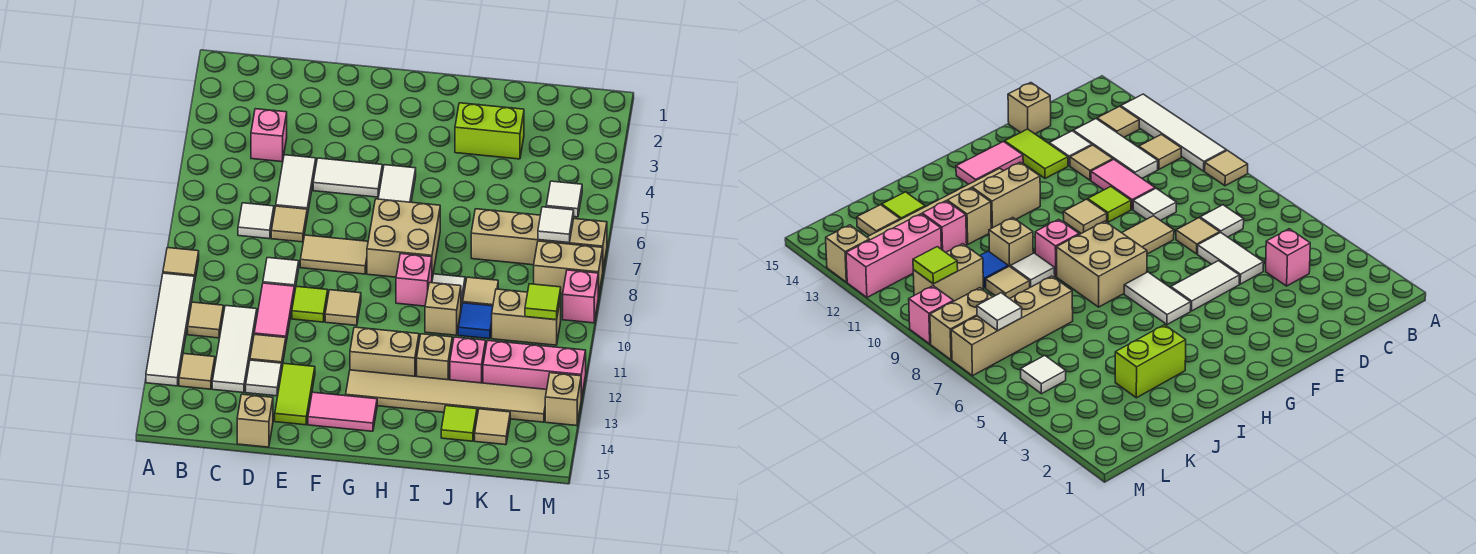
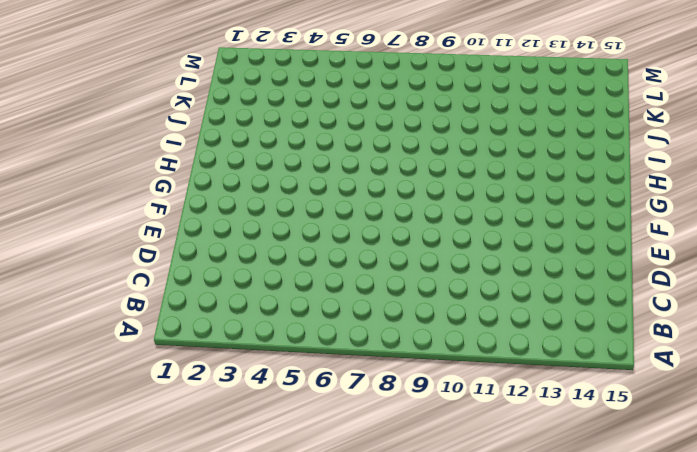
none -> tan tile A9 level 1
none -> white tile A10:A13 level 1
none -> tan tile B11 level 1
none -> tan tile B13 level 1

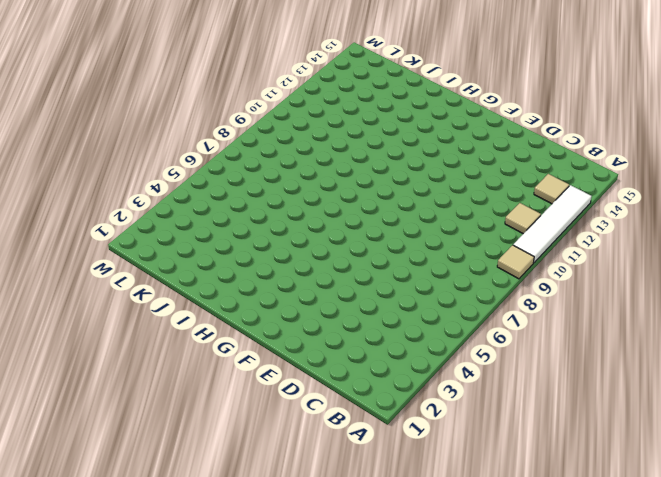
none -> pink brick C4 level 1
none -> white tile C7 level 1
none -> white tile C11:C13 level 1
none -> white tile D5:D6 level 1

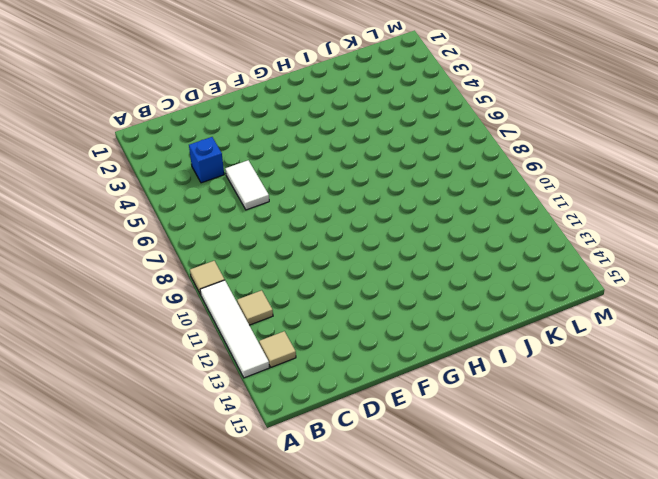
blue brick C4 level 1 -> pink brick C4 level 1
none -> white tile C7 level 1
none -> white tile C11:C13 level 1
none -> tan tile D7 level 1
none -> white tile D9 level 1

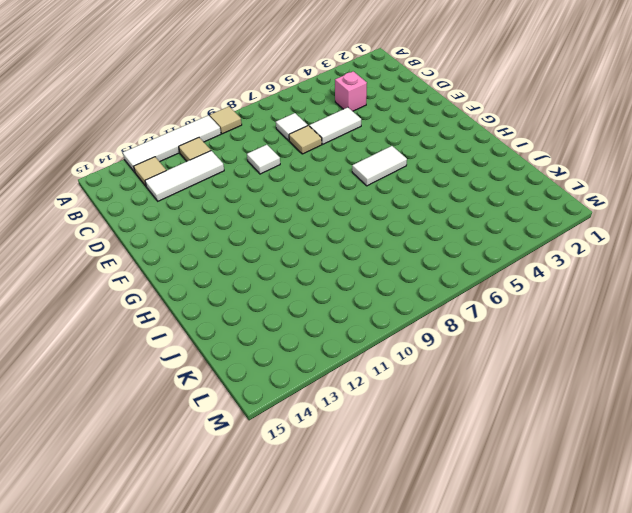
none -> pink tile D10:D11 level 1
none -> tan tile D12 level 1
none -> white tile D13 level 1
none -> tan brick D15 level 1

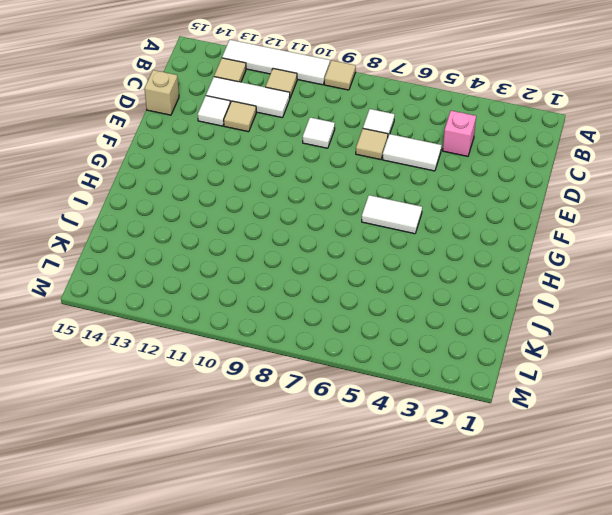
none -> pink tile D10:D11 level 1
none -> white tile E5:F5 level 1
none -> tan tile E8:F8 level 1
none -> lime tile E10 level 1

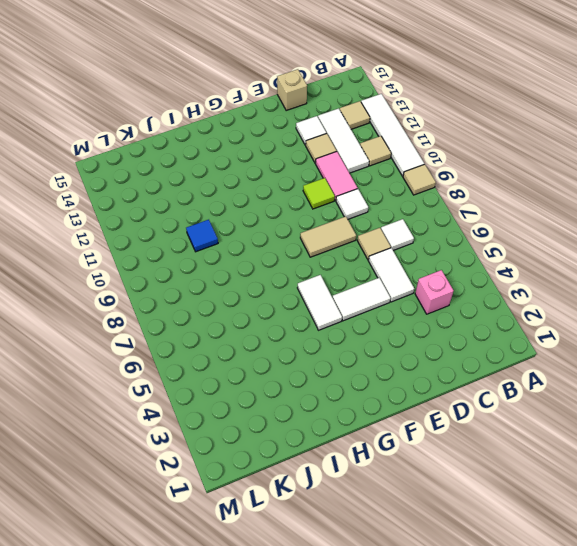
none -> lime tile E13:E14 level 1
none -> tan tile F10 level 1
none -> pink tile F14:G14 level 1
none -> tan brick G7:H8 level 1

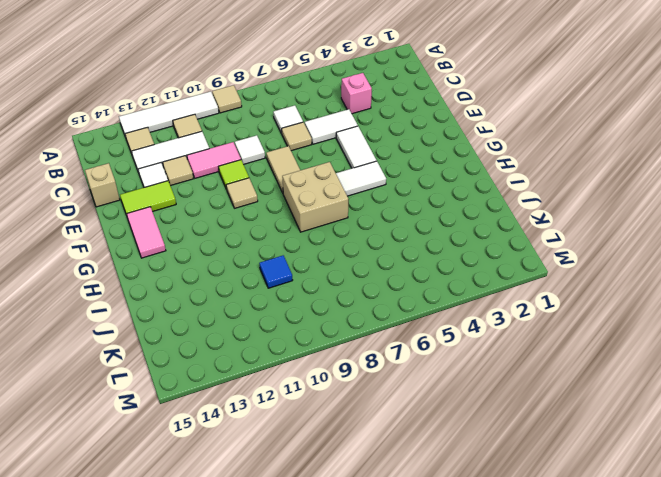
none -> tan brick G12:H12 level 1
none -> tan tile G13:L13 level 1
none -> pink brick H9 level 1
none -> lime brick I3:J3 level 1

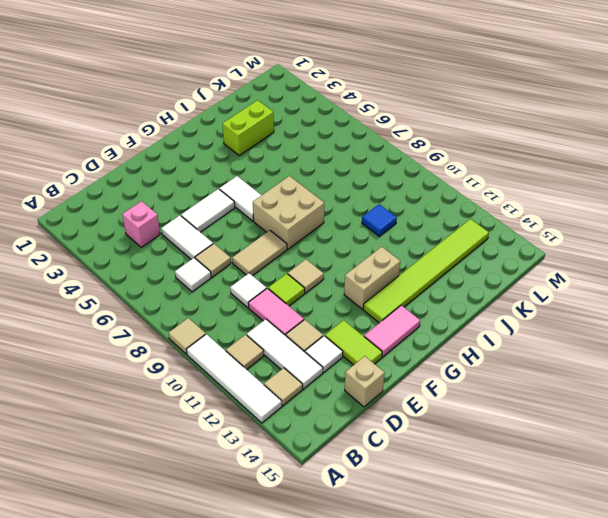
lime tile G13:L13 level 1 -> tan tile G13:L13 level 1
none -> pink brick H9 level 1
none -> white tile I9 level 1
none -> tan brick I10 level 1
none -> tan brick I12 level 1

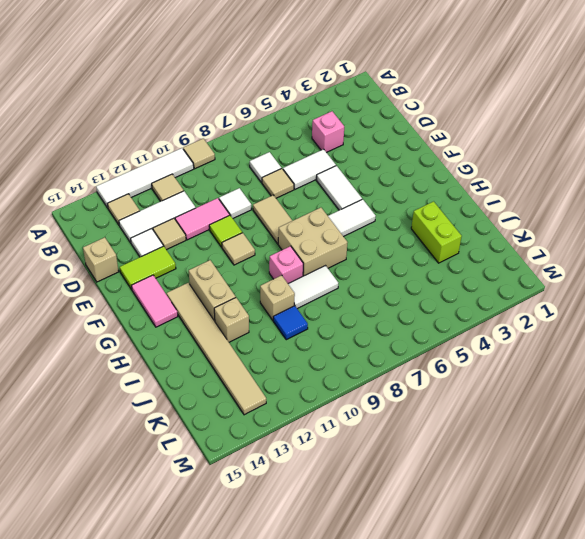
white tile I8:I9 level 1 -> white tile I9 level 1
none -> tan brick J7:M7 level 1
none -> tan tile J9 level 1
none -> pink brick J12 level 1
none -> lime tile J14 level 1

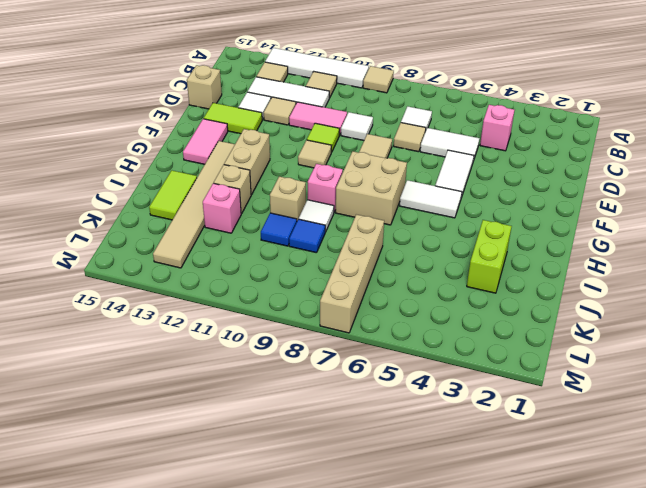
lime tile I14:J14 level 1 -> lime tile J14 level 1
blue tile J9 level 1 -> tan tile J9 level 1
none -> tan brick K10:L10 level 1
none -> pink brick K12:M12 level 1
none -> tan tile K14 level 1
none -> white tile L5 level 1

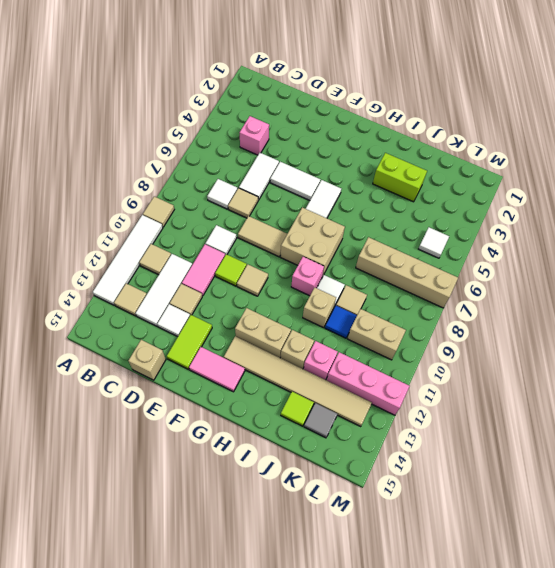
grey tile K14 level 1 -> tan tile K14 level 1
none -> tan brick L8:M8 level 1
none -> pink brick M9 level 1
none -> tan brick M13 level 1
none -> white tile L7 level 2

